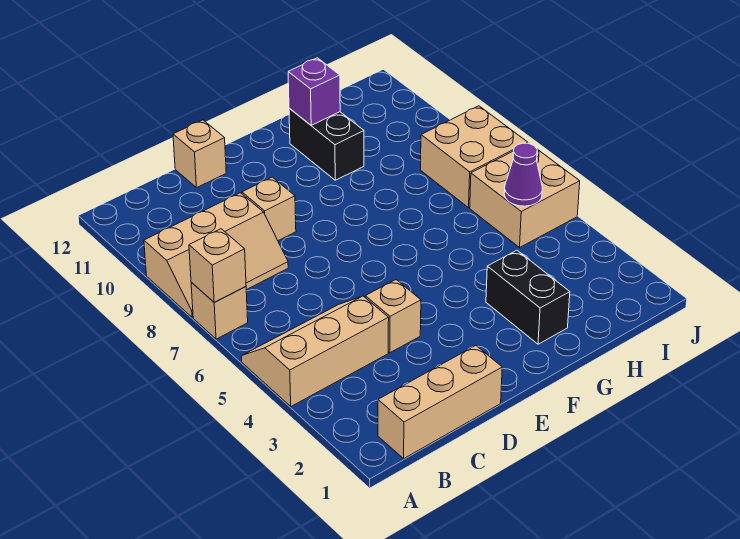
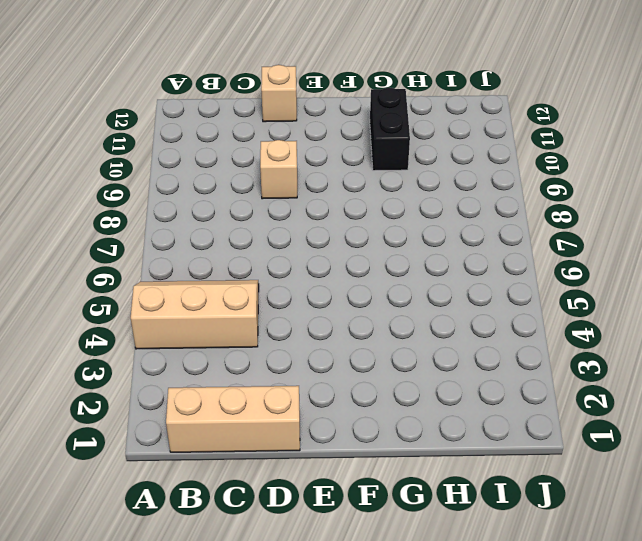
none -> tan brick A7 level 1
none -> tan slope A8:C9 level 1 top 9
none -> tan brick D4 level 1

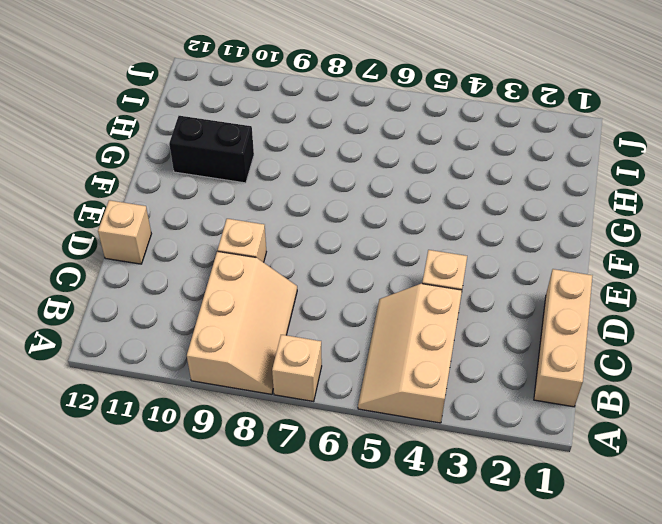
none -> black brick G2:G3 level 1
none -> tan brick I5:J6 level 1
none -> tan brick I7:J8 level 1

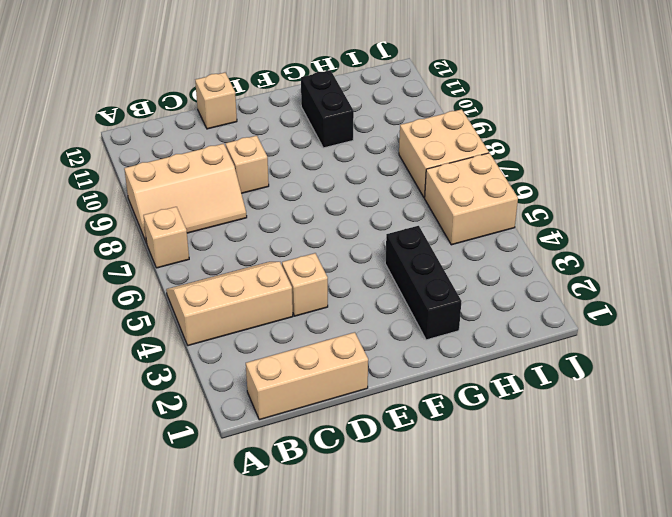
black brick G2:G4 level 1 -> black brick G2:G3 level 1
none -> tan brick A7 level 2
none -> purple brick G11 level 2
none -> purple cone I5 level 2

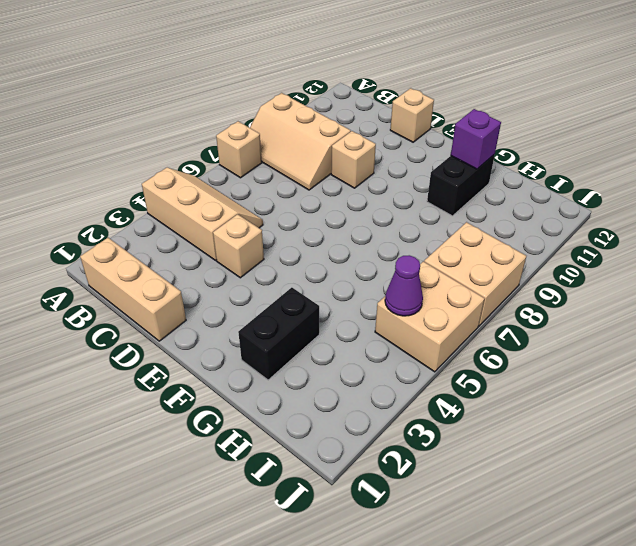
none -> tan brick A7 level 2

